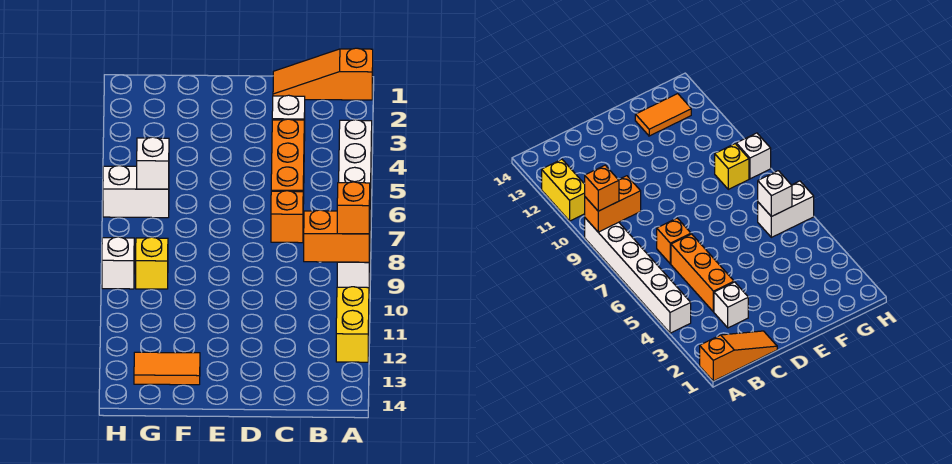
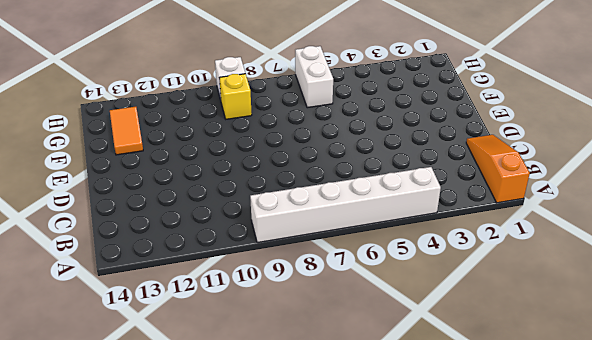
none -> yellow brick A11:A12 level 1
none -> white brick C3 level 1
none -> orange brick C4:C6 level 1

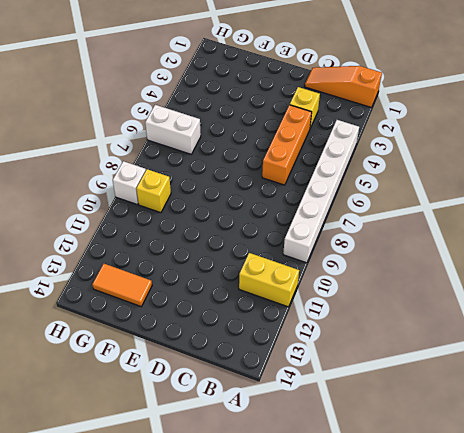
yellow brick A11:B11 level 1 -> yellow brick A11:A12 level 1
yellow brick C3 level 1 -> white brick C3 level 1
none -> orange brick C7 level 1
none -> orange brick A9:B9 level 2
none -> white brick G6 level 2

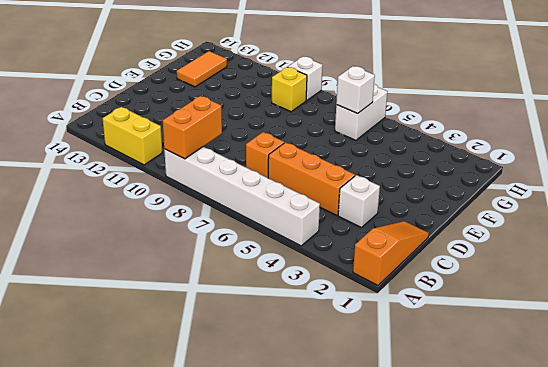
none -> orange brick A9 level 3

